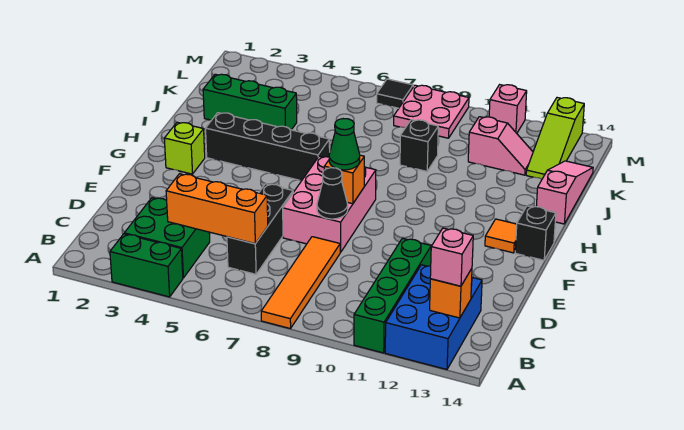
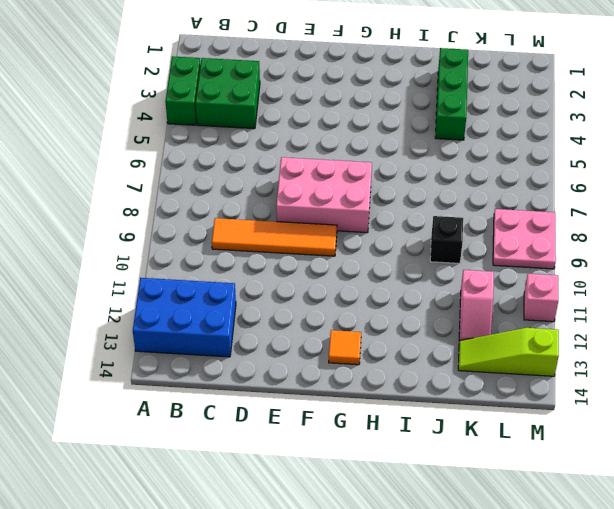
orange tile C9:F9 level 1 -> orange tile A8:D8 level 1
none -> green brick A11:D11 level 1
none -> black brick C6:E6 level 1
none -> lime brick G2 level 1

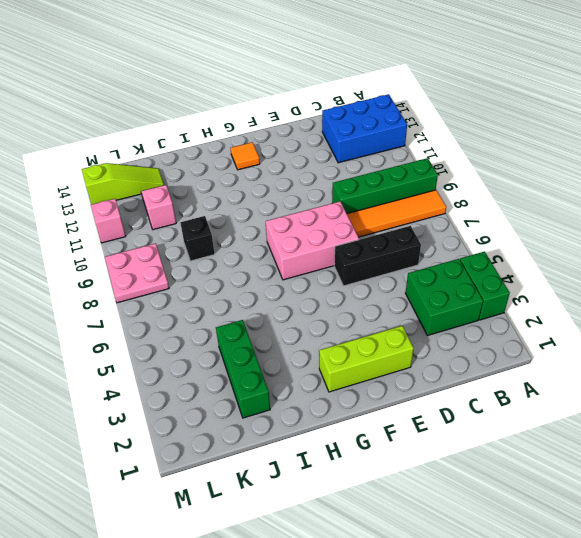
green brick A9:D9 level 1 -> green brick A11:D11 level 1
lime brick E2:G2 level 1 -> lime brick G2 level 1
none -> black brick G14 level 1
none -> black brick H3:H6 level 1
none -> pink slope I14:K14 level 1 top I

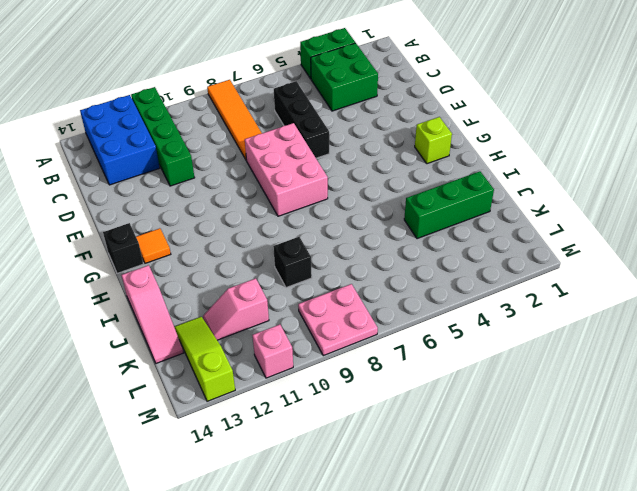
none -> black brick H3:H6 level 1
none -> black tile M7 level 1
none -> orange brick B13 level 2

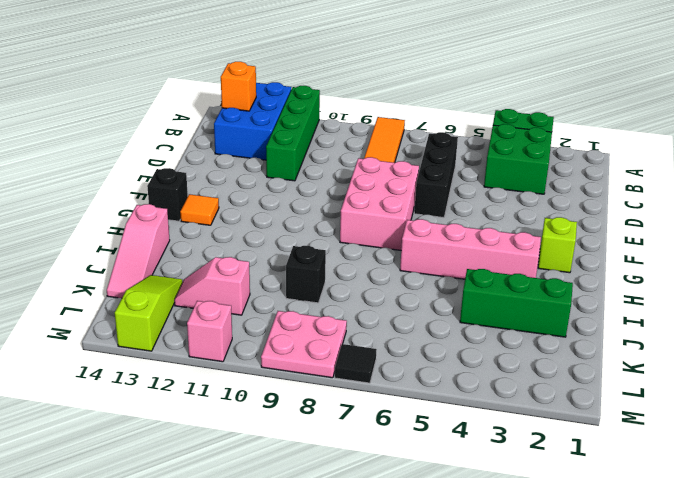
pink brick H3:H6 level 1 -> black brick H3:H6 level 1
none -> orange brick C4:C6 level 2
none -> black cone E8 level 2
none -> orange brick F8 level 2

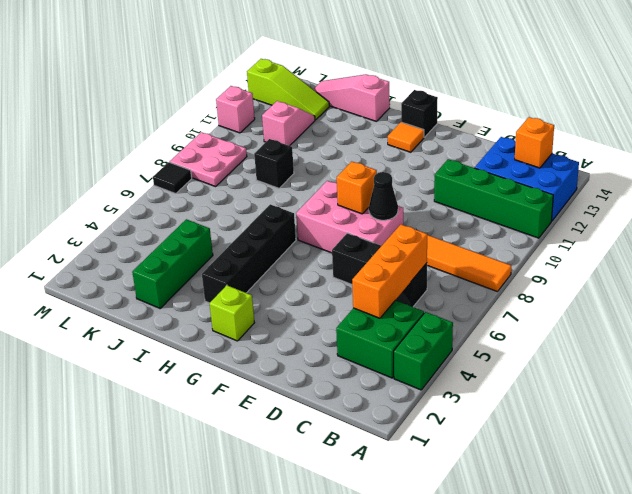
none -> pink brick B13 level 3
none -> green cone F8 level 3

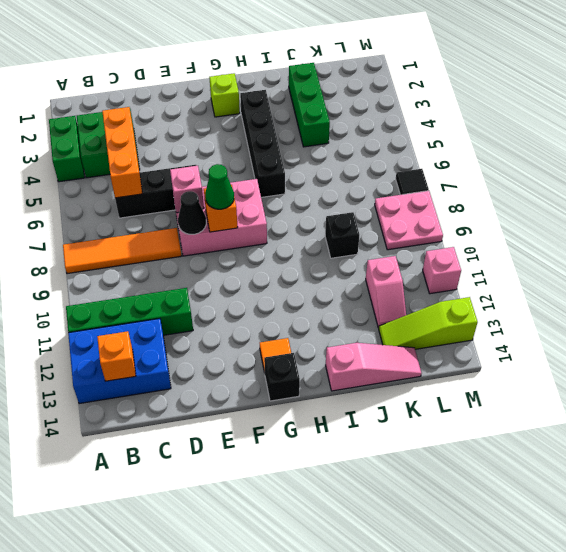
pink brick E7 level 2 -> pink brick B13 level 3

